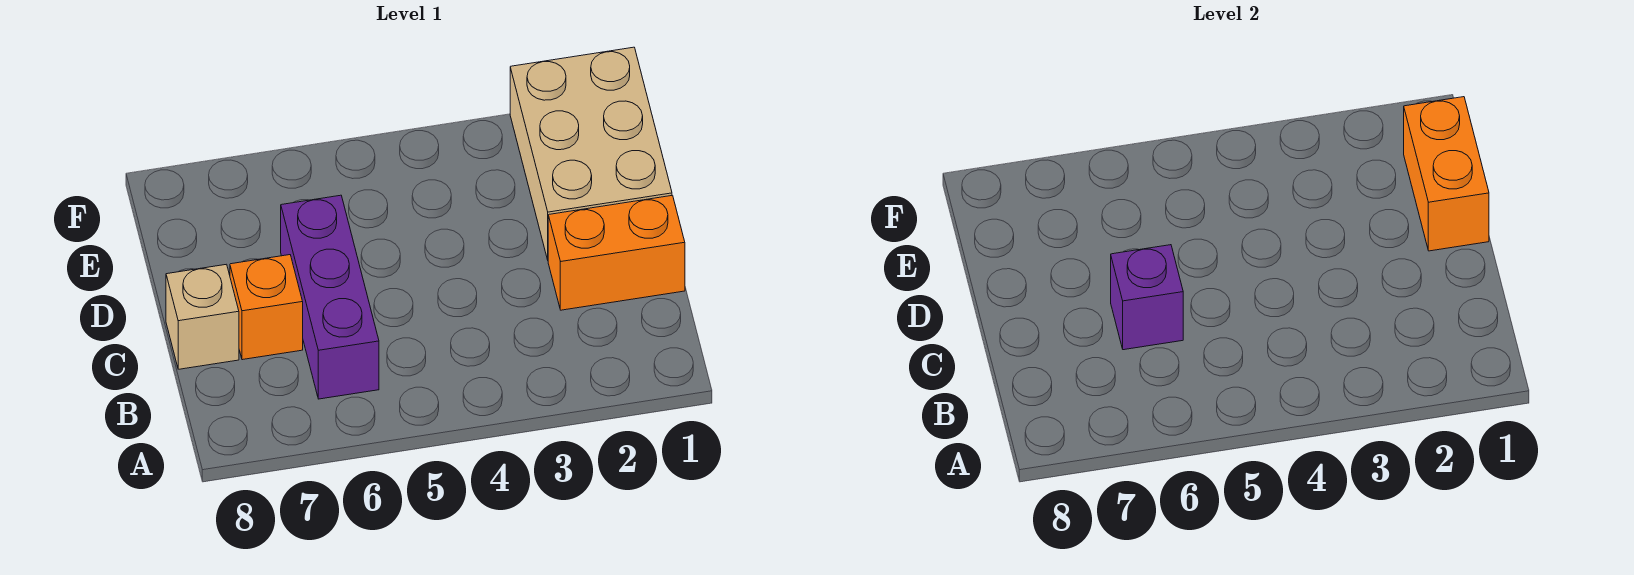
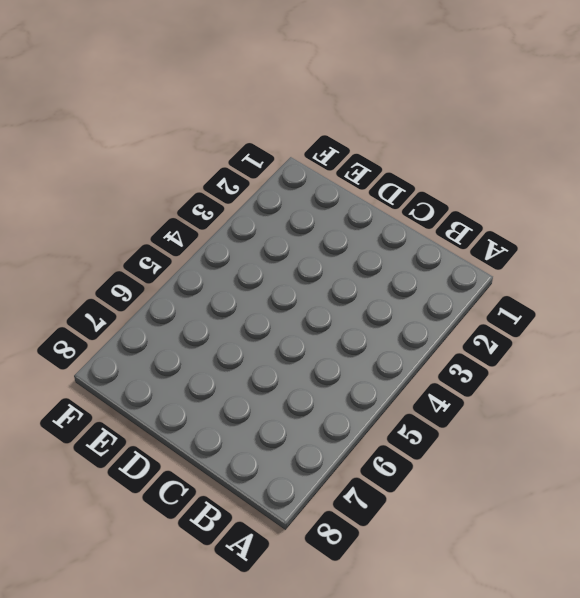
none -> purple brick B6:D6 level 1
none -> orange brick C1:C2 level 1

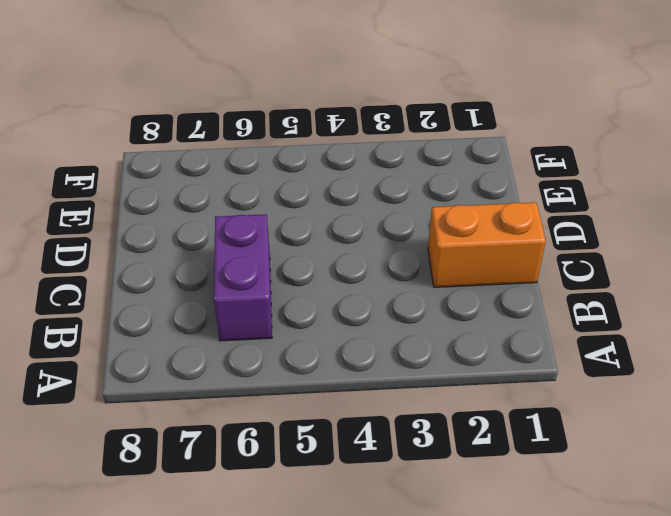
purple brick B6:C6 level 1 -> purple brick B6:D6 level 1
none -> orange brick C7 level 1
none -> tan brick C8 level 1

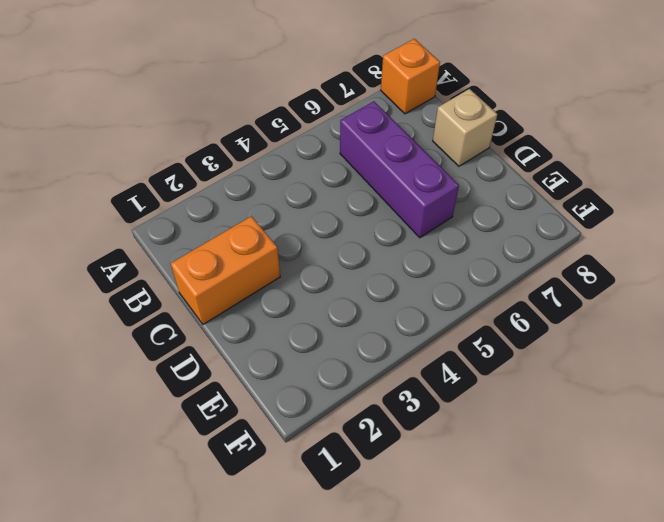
orange brick A8 level 1 -> orange brick C7 level 1
none -> tan brick D1:F2 level 1
none -> purple brick C6 level 2

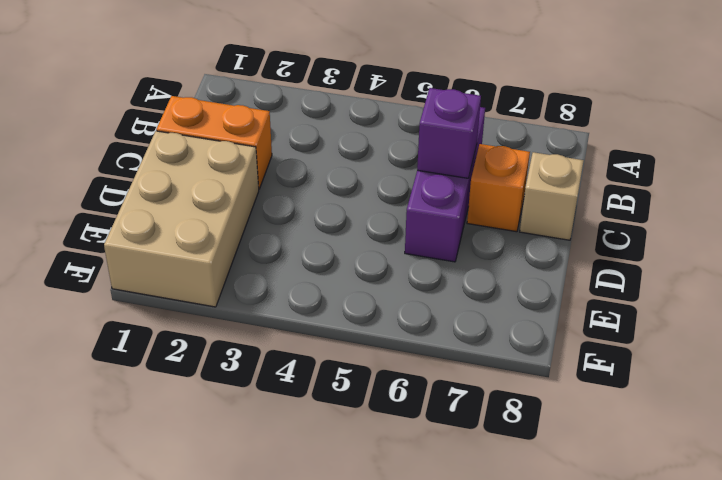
none -> orange brick D1:E1 level 2

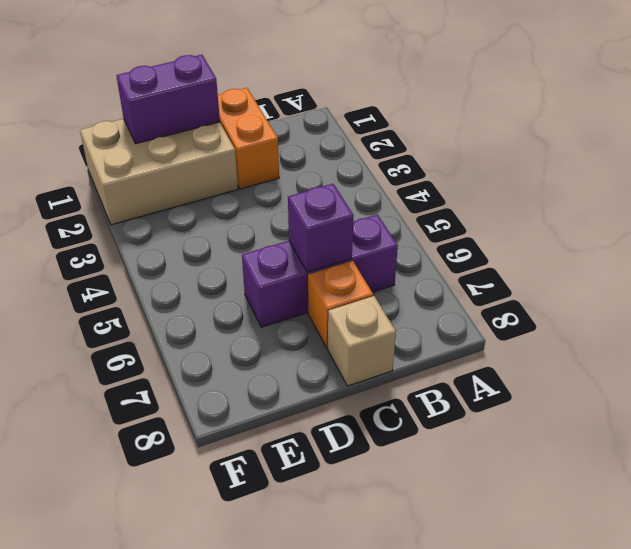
purple brick D1:E1 level 2 -> orange brick D1:E1 level 2

